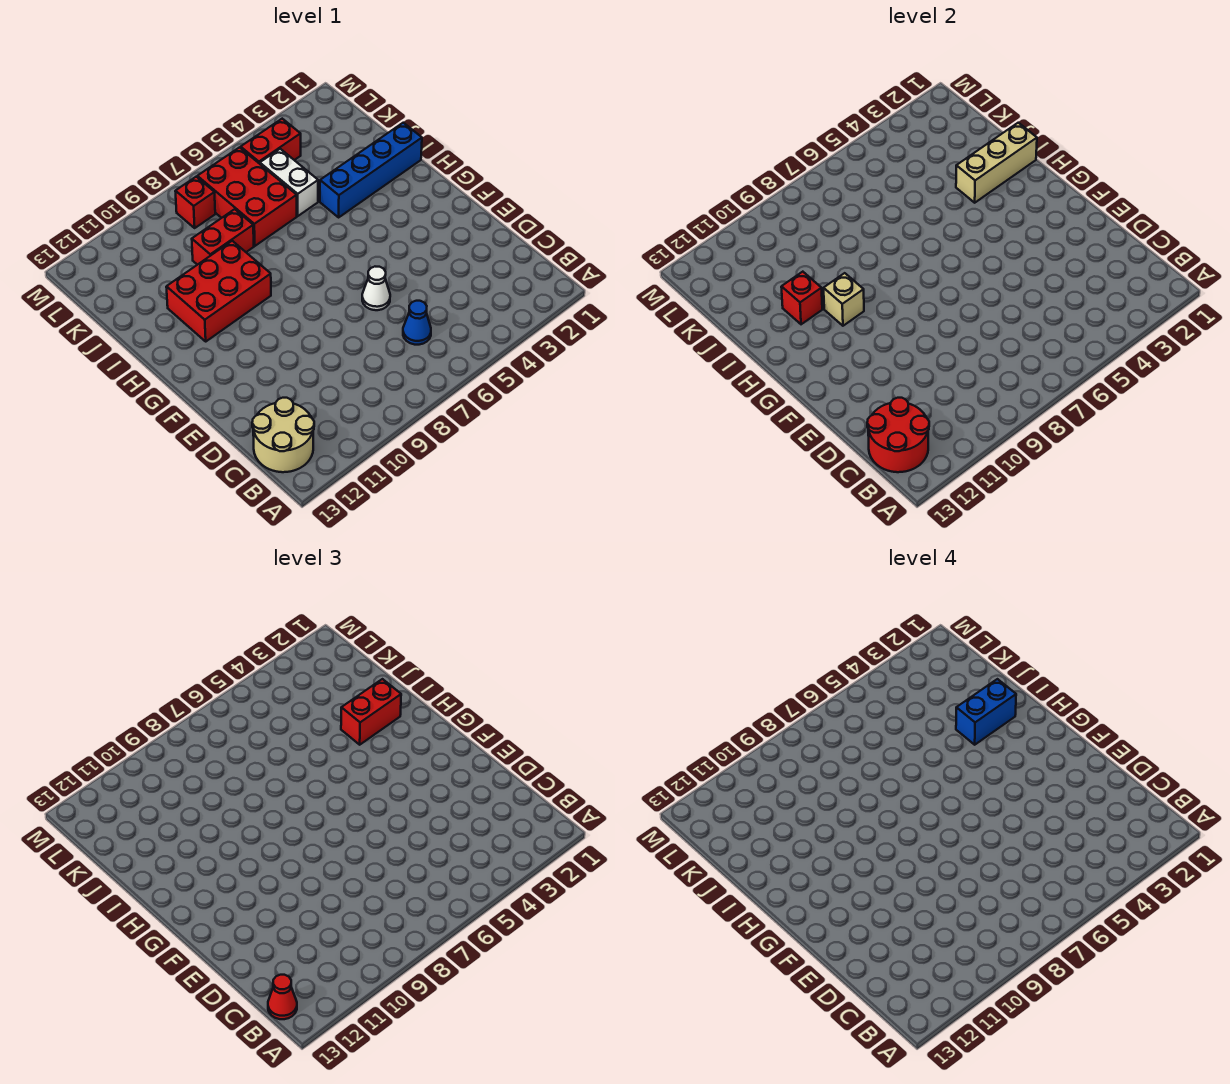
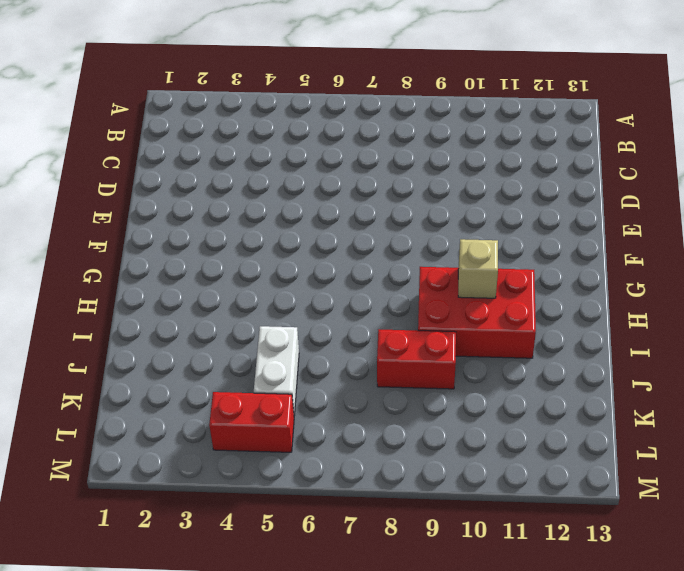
none -> tan round brick B12:C13 level 1
none -> blue cone C6 level 1
none -> white cone E6 level 1

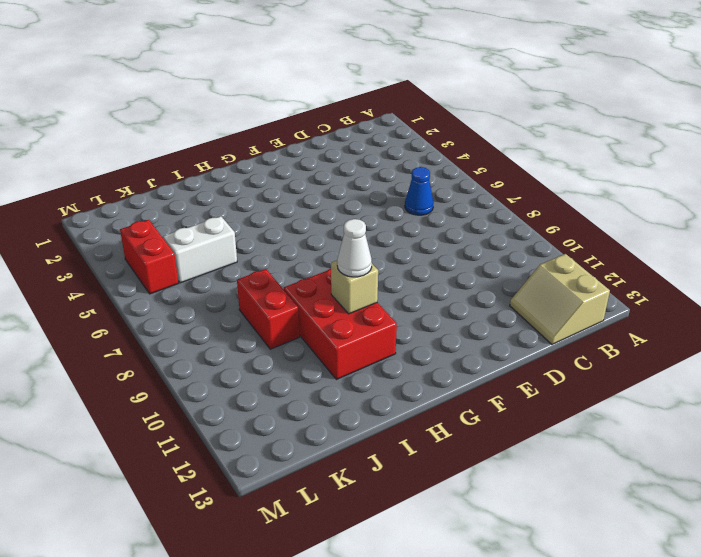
tan slope B12:C13 level 1 top B -> tan round brick B12:C13 level 1
white cone H10 level 3 -> white cone E6 level 1
none -> blue brick I1:I4 level 1
none -> red brick J6:L7 level 1
none -> red brick L8 level 1

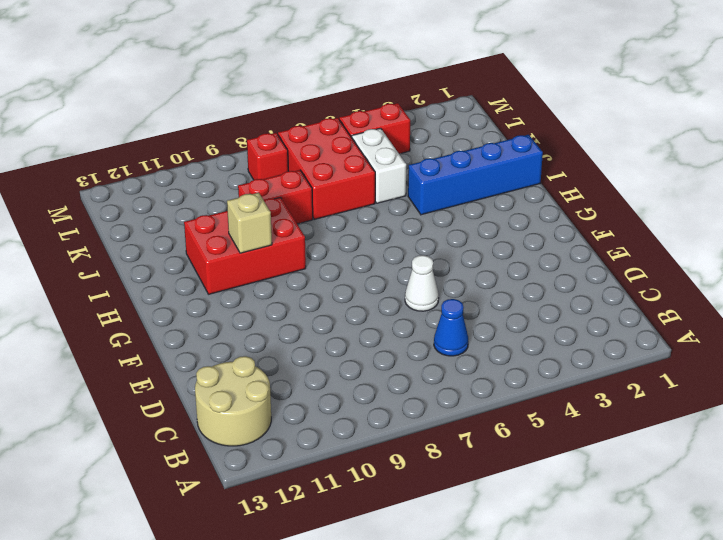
none -> red round brick B12:C13 level 2
none -> tan brick I1:I3 level 2
none -> red brick I11 level 2

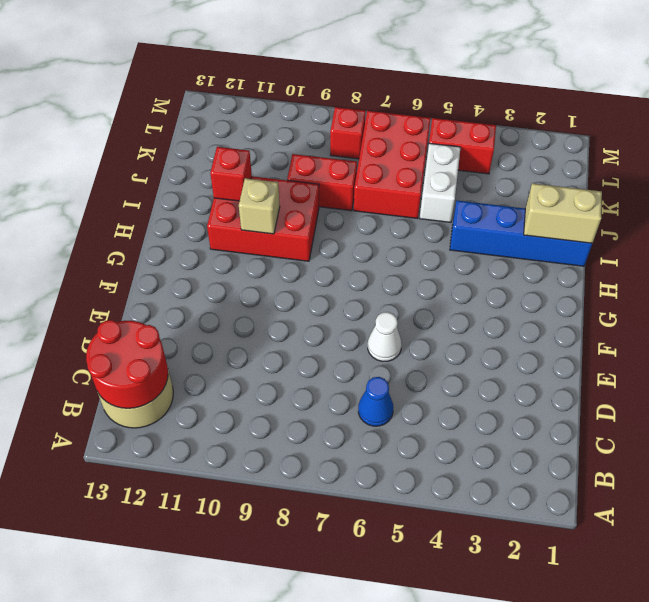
tan brick I1:I2 level 2 -> tan brick I1:I3 level 2
none -> red cone B13 level 3
none -> red brick I2:I3 level 3
none -> blue brick I2:I3 level 4

